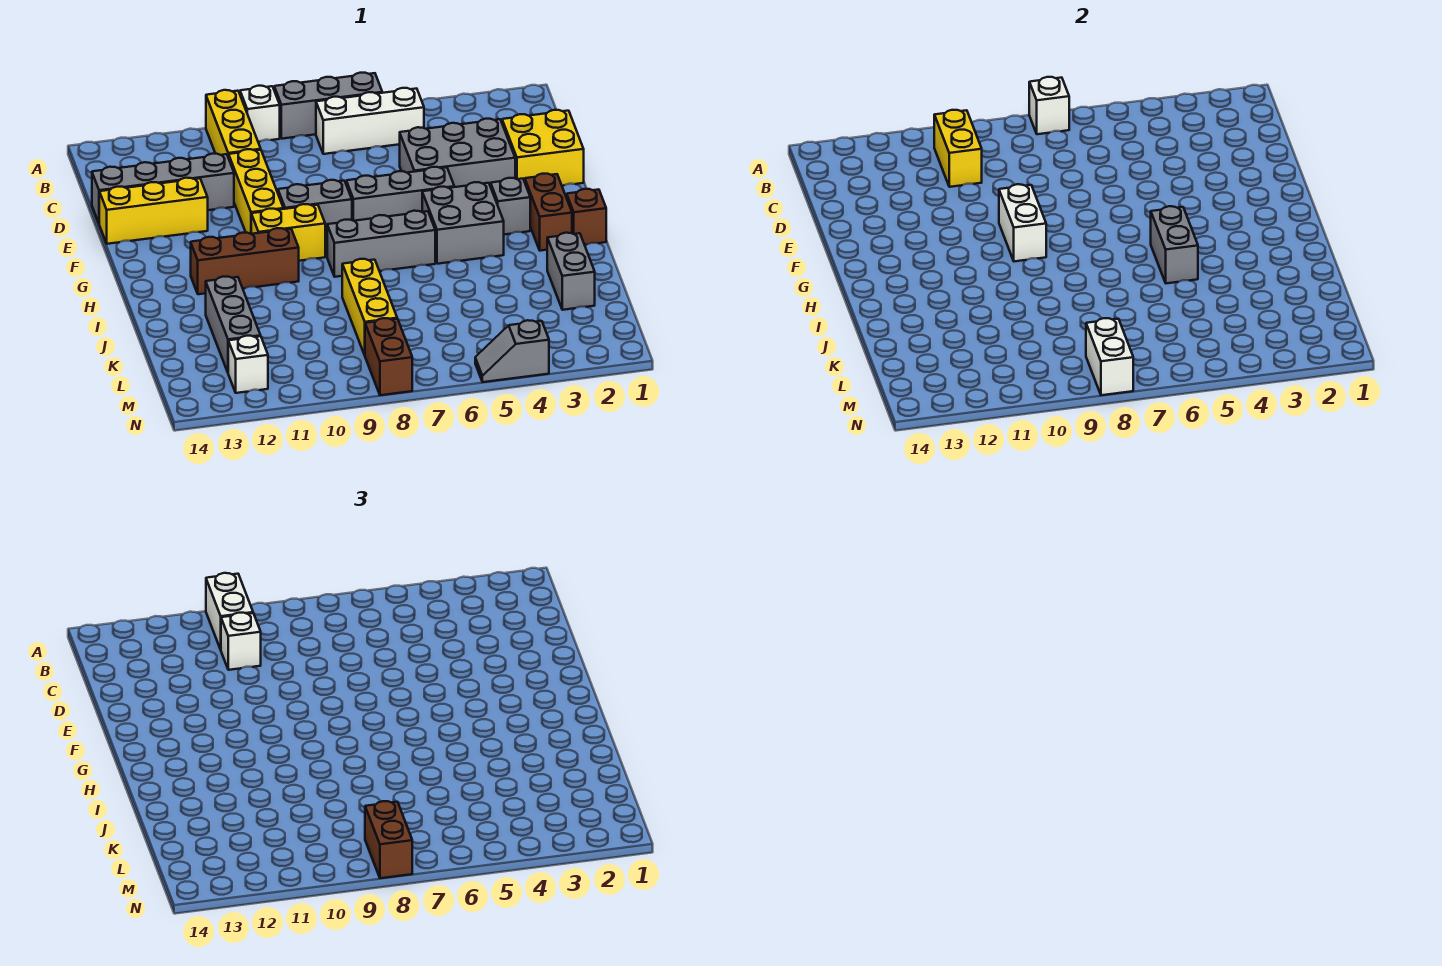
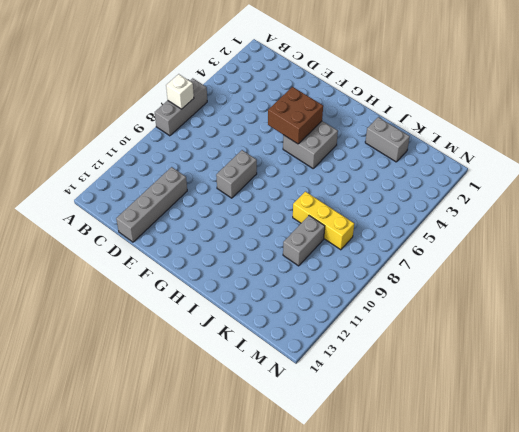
brown brick F4:G5 level 2 -> none
grey brick K9:K10 level 1 -> grey brick H5:I5 level 2
none -> white brick A9 level 1
none -> yellow brick A10:C10 level 1
none -> white brick B5:B7 level 1
none -> yellow brick D1:E2 level 1

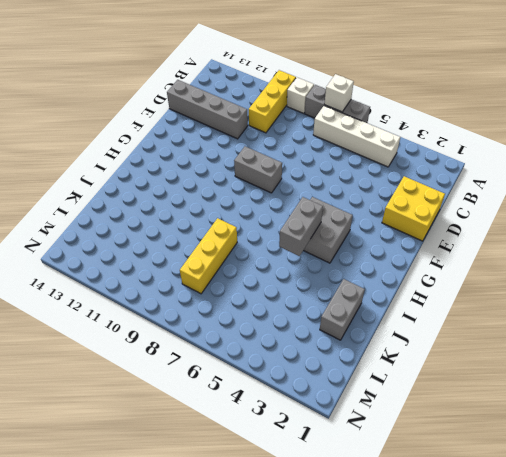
white brick B4:B7 level 1 -> white brick B5:B7 level 1
none -> grey brick D3:E5 level 1
none -> yellow brick D10:F10 level 1
none -> yellow brick E12:E14 level 1
none -> grey brick F5:F7 level 1

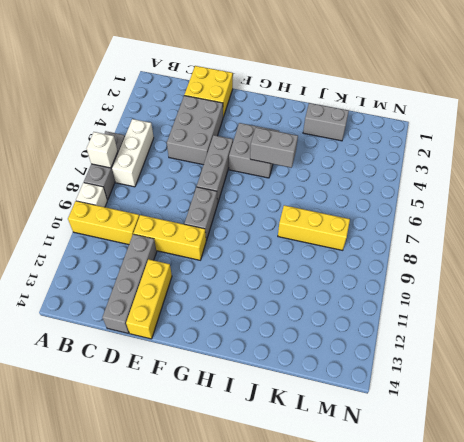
none -> brown brick G2:H2 level 1
none -> grey brick G3 level 1
none -> yellow brick G9:G10 level 1
none -> brown brick H1 level 1

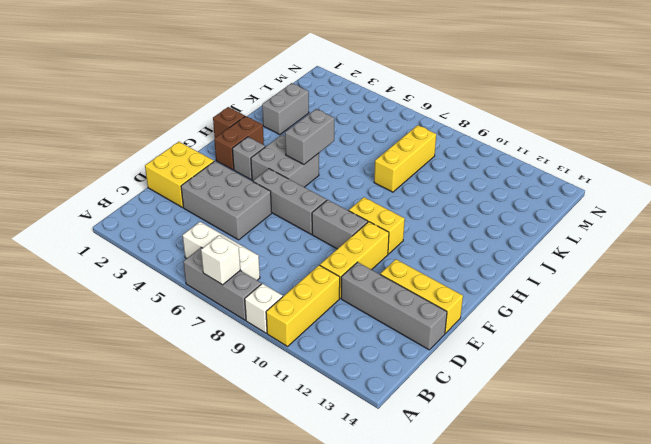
none -> grey brick H6:H8 level 1
none -> brown brick H10:H12 level 1
none -> grey brick J12:L12 level 1
none -> brown brick M8:N8 level 1

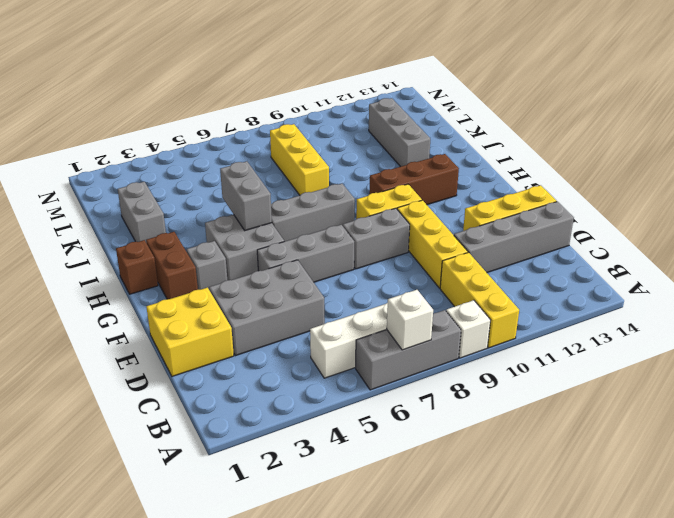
none -> brown brick M8:N8 level 1
none -> white brick M12 level 1
none -> grey slope N4:N5 level 1 top 4
none -> yellow brick B10:C10 level 2

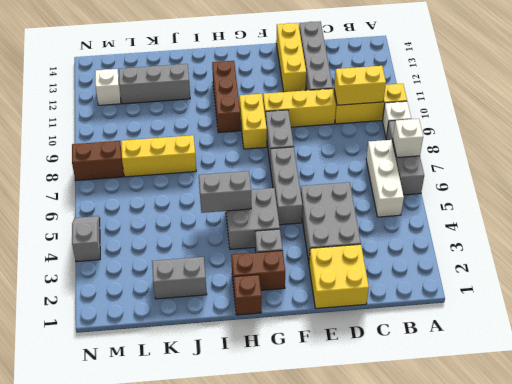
none -> grey brick H6:H8 level 1
none -> white brick F9:G9 level 2
none -> white brick M8:N8 level 2
none -> white brick A10:B10 level 3

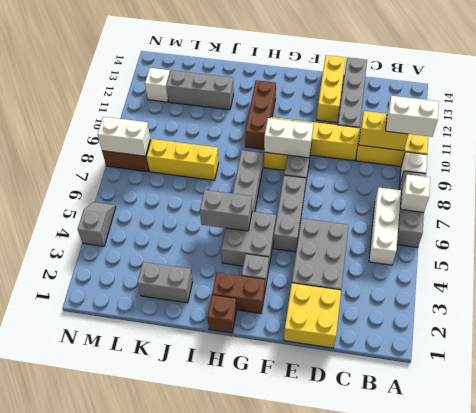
none -> white brick C10 level 3
none -> brown brick M8:N8 level 3

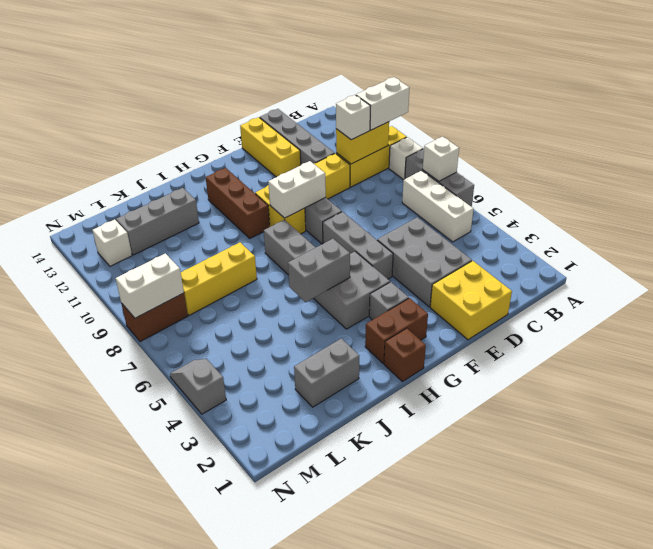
none -> brown brick M8:N8 level 3

